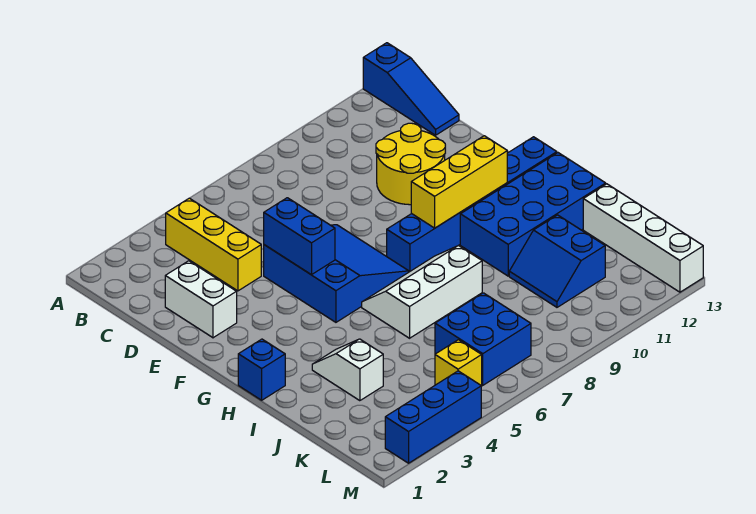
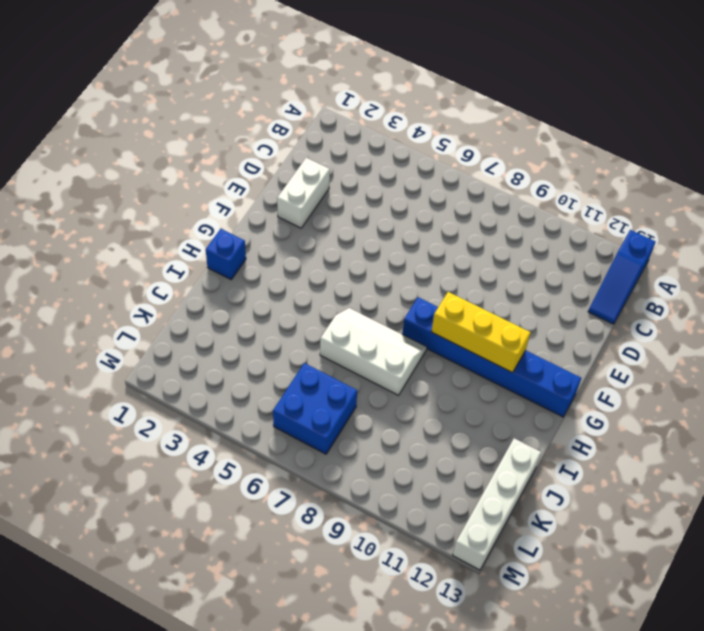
none -> yellow brick B4:D4 level 1
none -> yellow round brick D10:E11 level 1
none -> blue slope E5:G7 level 1 top 5

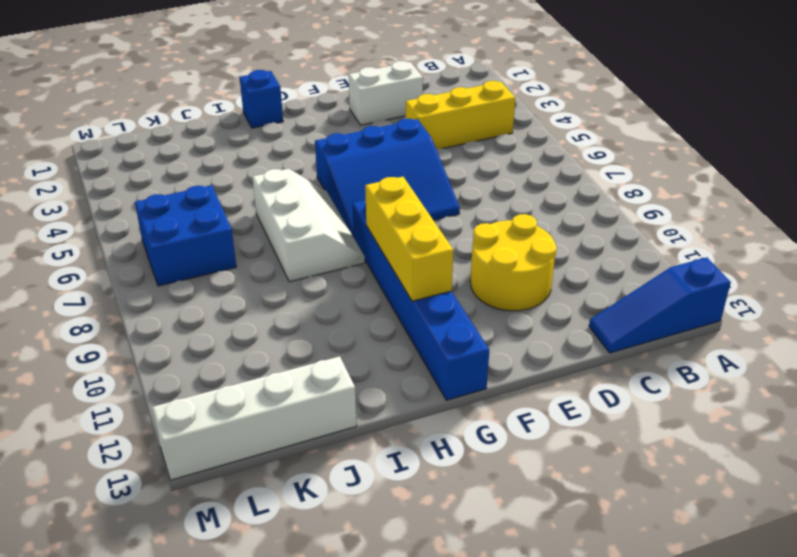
none -> blue brick H10:I13 level 1
none -> white slope I3:J3 level 1 top J
none -> blue slope J10:K11 level 1 top 11

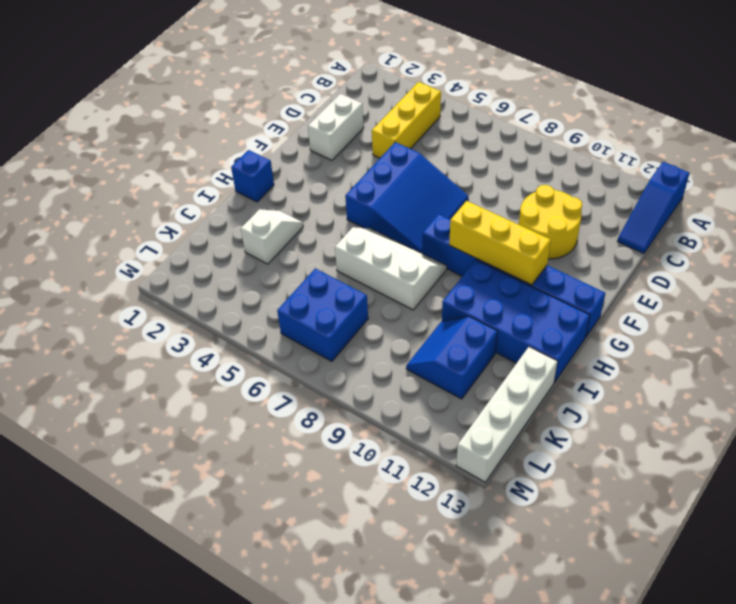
none -> yellow brick L5 level 1
none -> blue brick M2:M4 level 1
none -> blue brick E5:F5 level 2

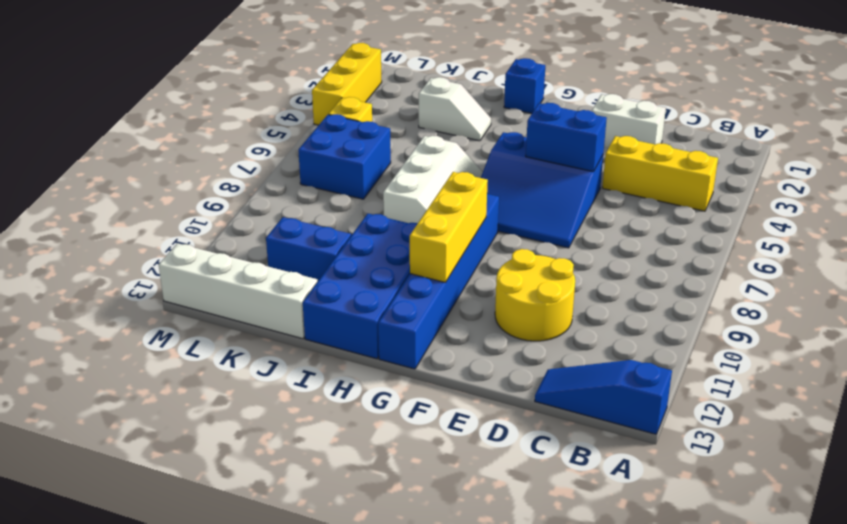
yellow brick M2:M4 level 1 -> blue brick M2:M4 level 1

